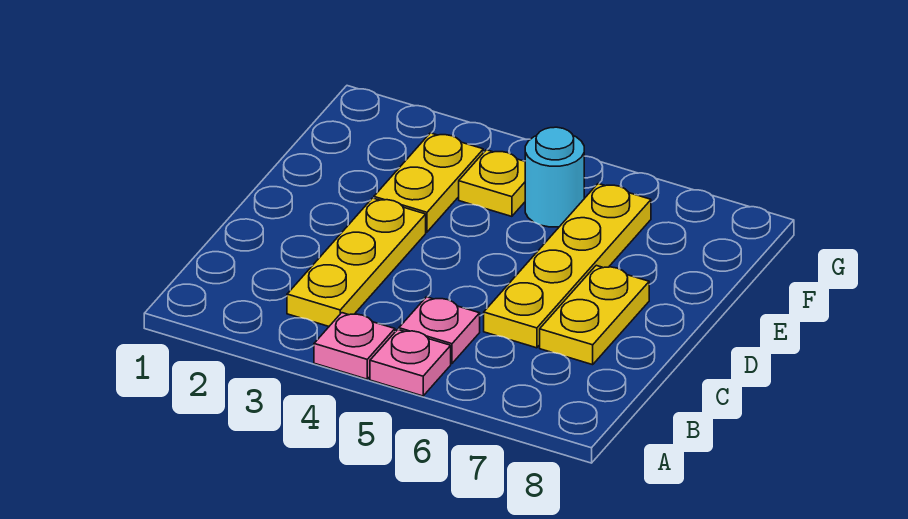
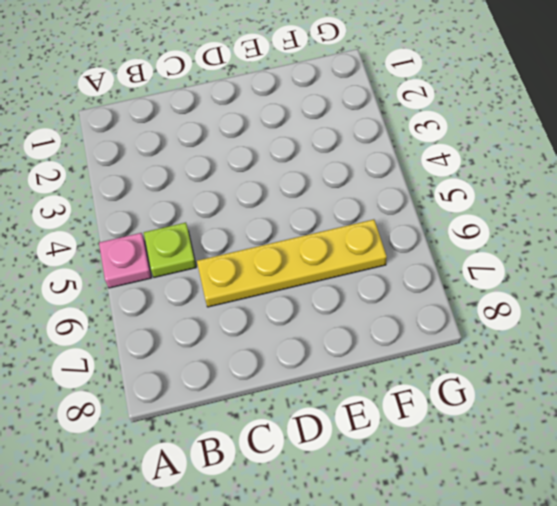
lime plate B5 level 1 -> pink plate B5 level 1
none -> pink plate A4 level 1
none -> yellow plate B3:D3 level 1

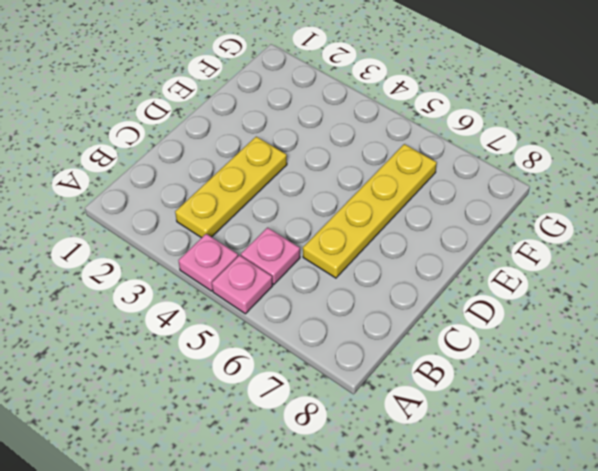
none -> yellow plate C7:D7 level 1
none -> yellow plate E3:F3 level 1

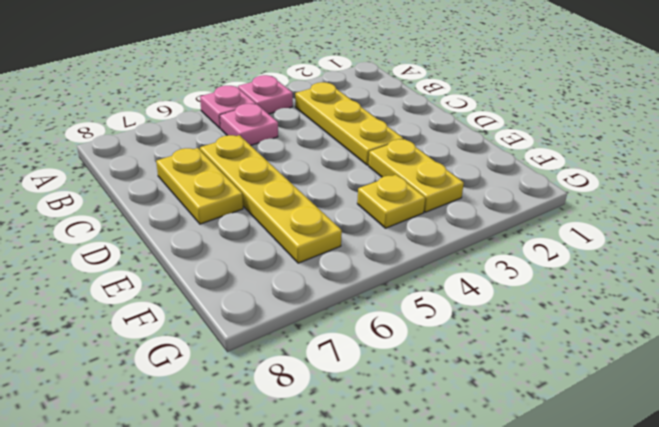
none -> cyan round brick F5 level 1

